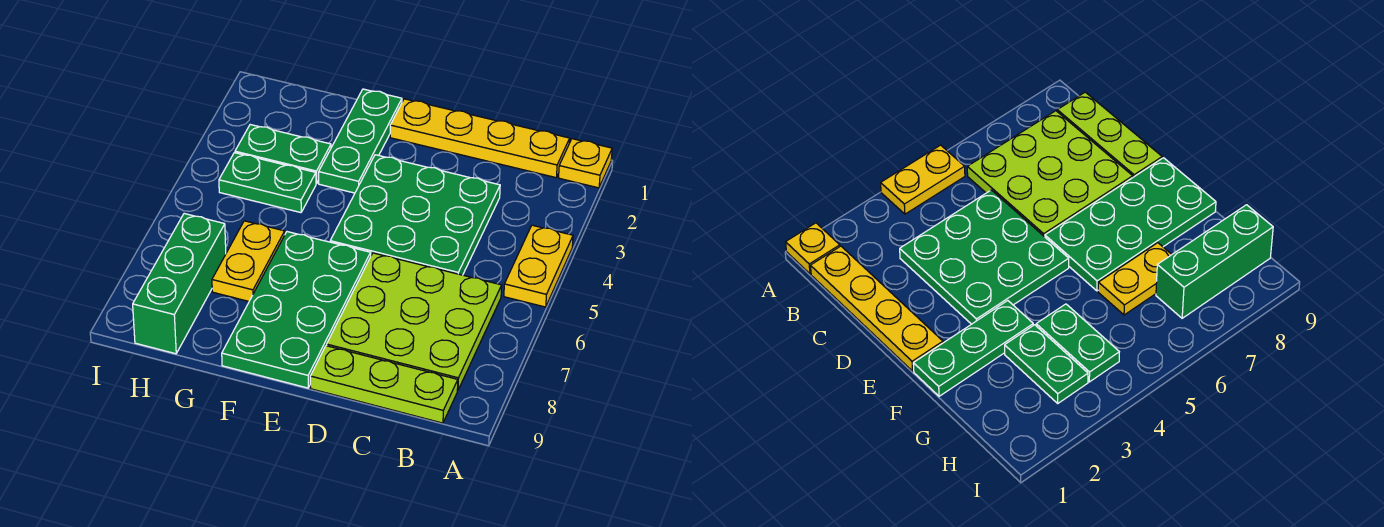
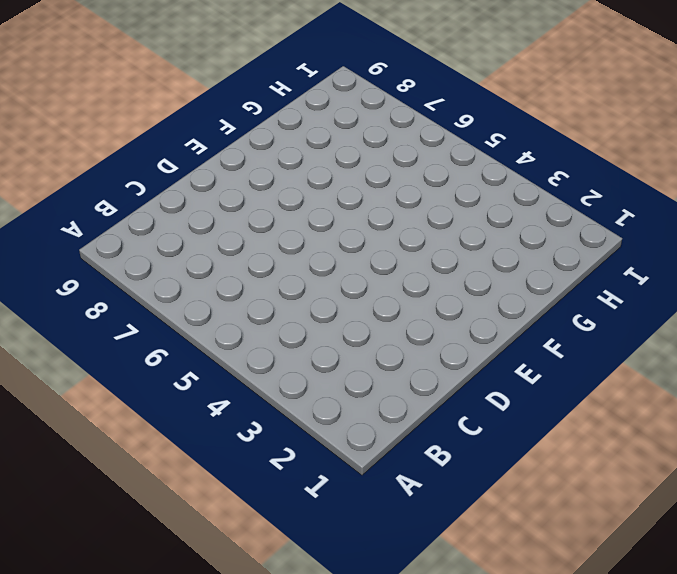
none -> yellow plate A1 level 1
none -> yellow plate A4:A5 level 1
none -> yellow plate B1:E1 level 1

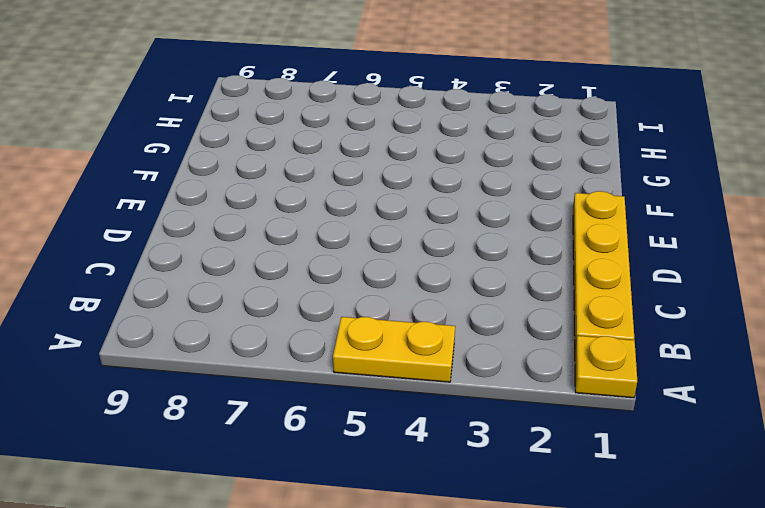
none -> lime plate B6:D8 level 1
none -> lime plate B9:D9 level 1
none -> green plate C3:E5 level 1

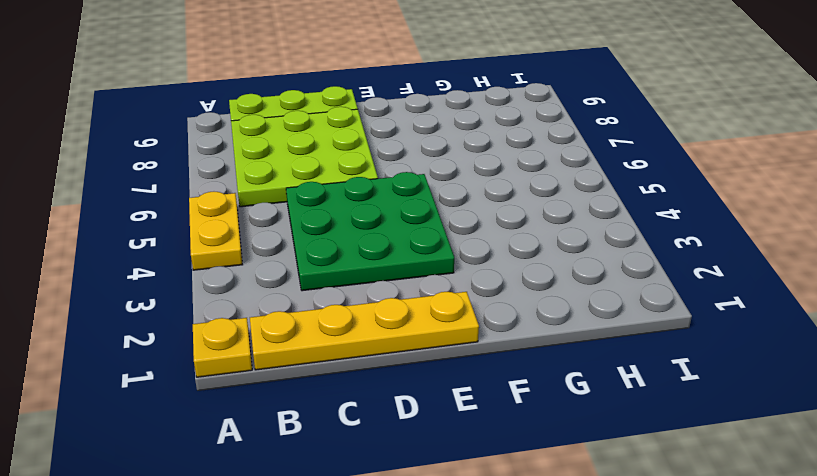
none -> green plate E6:F9 level 1
none -> green plate F1:F3 level 1
none -> green plate G3:H3 level 1

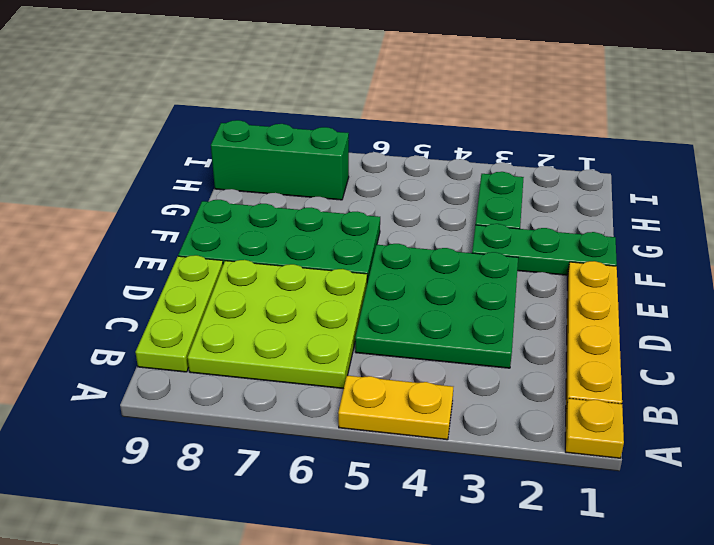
none -> green plate G4:H4 level 1
none -> yellow plate G6:G7 level 1

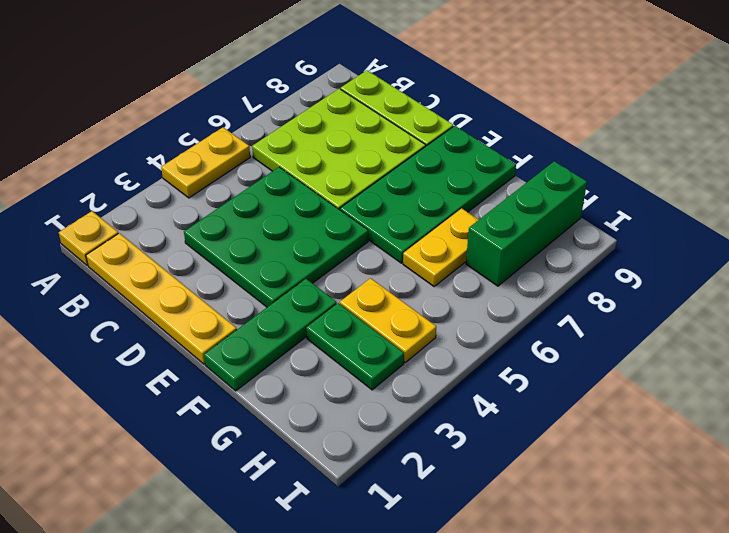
yellow plate G4:H4 level 1 -> green plate G4:H4 level 1

